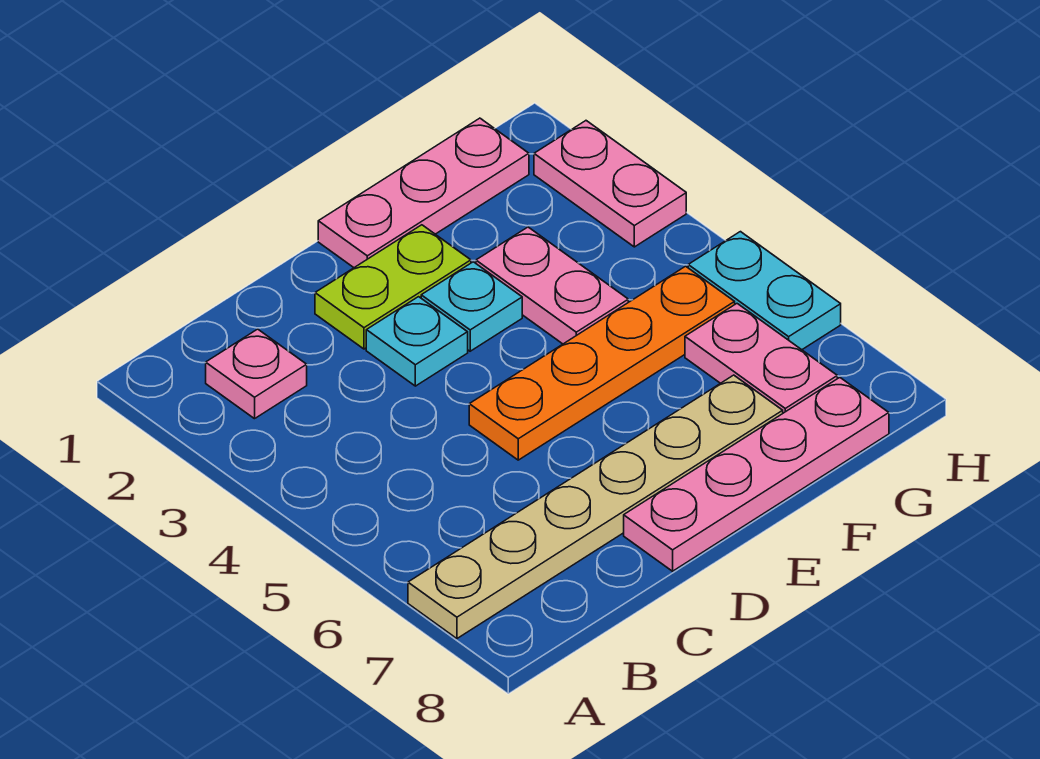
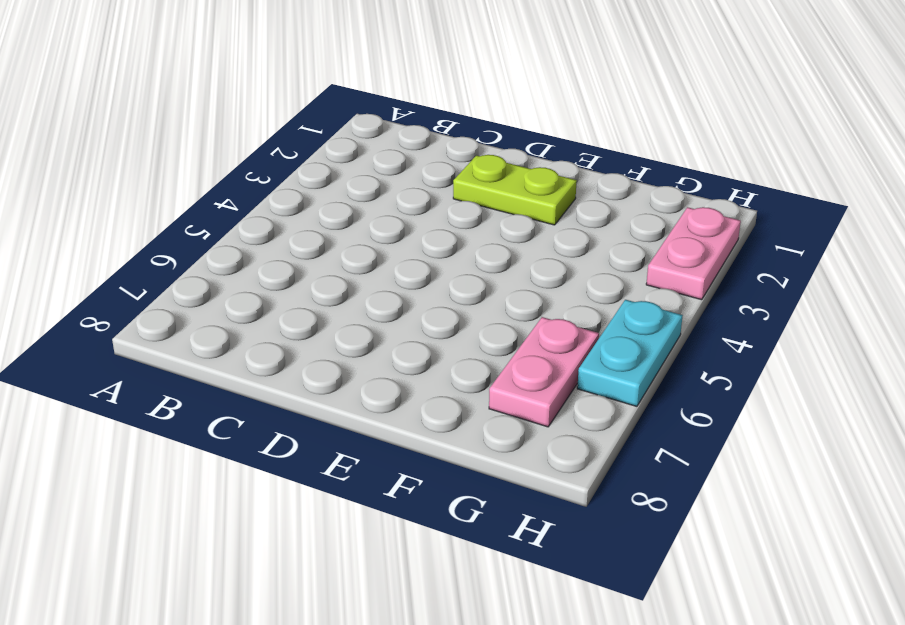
none -> tan plate A7:F7 level 1
none -> pink plate B2 level 1
none -> cyan plate D3 level 1

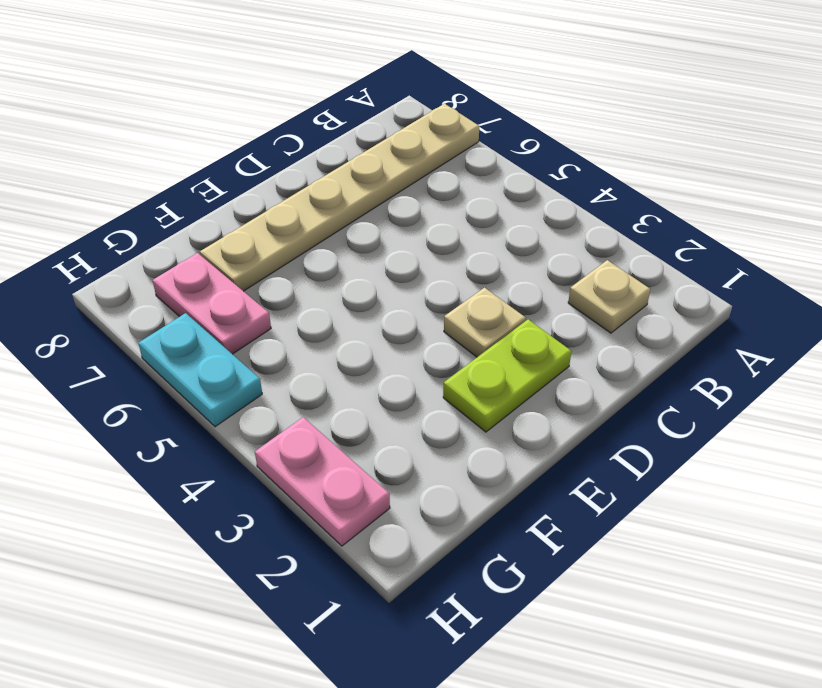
tan plate B2 level 1 -> pink plate B2 level 1
tan plate D3 level 1 -> cyan plate D3 level 1
none -> orange plate D5:G5 level 1
none -> pink plate D8:G8 level 1
none -> pink plate E1:G1 level 1

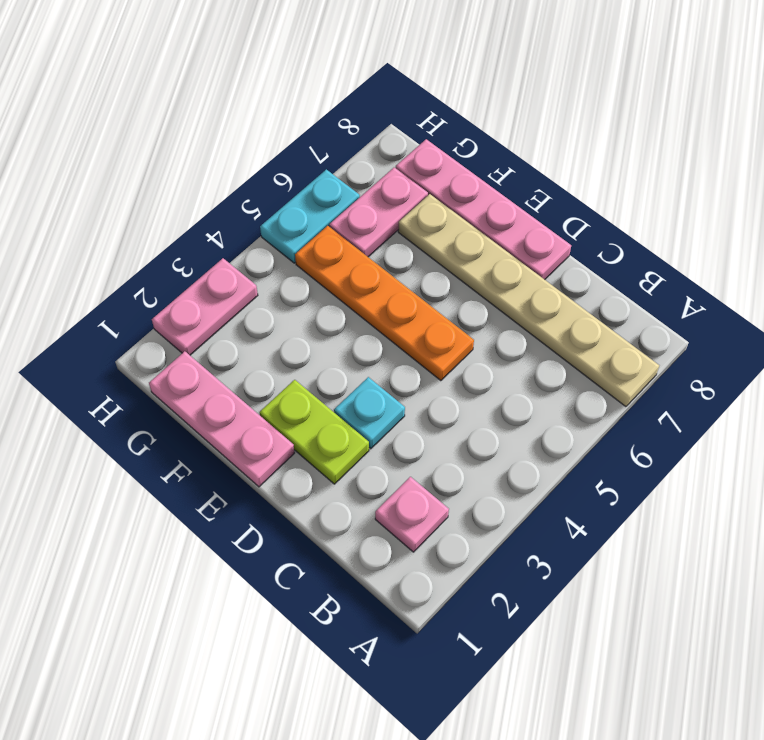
none -> cyan plate E3 level 1
none -> pink plate F3:F4 level 1

